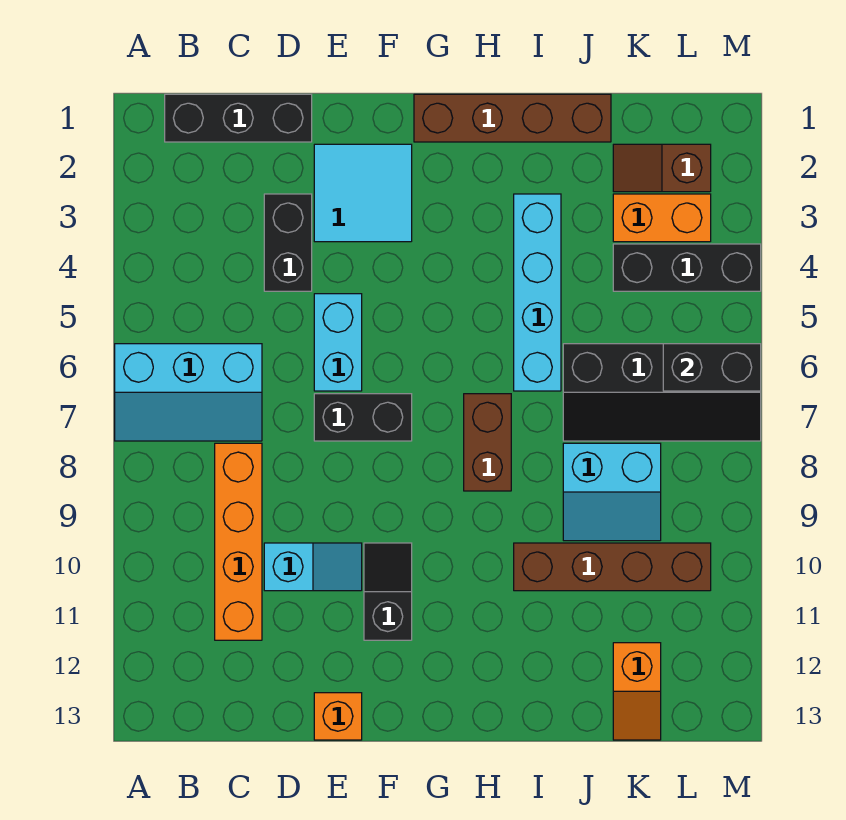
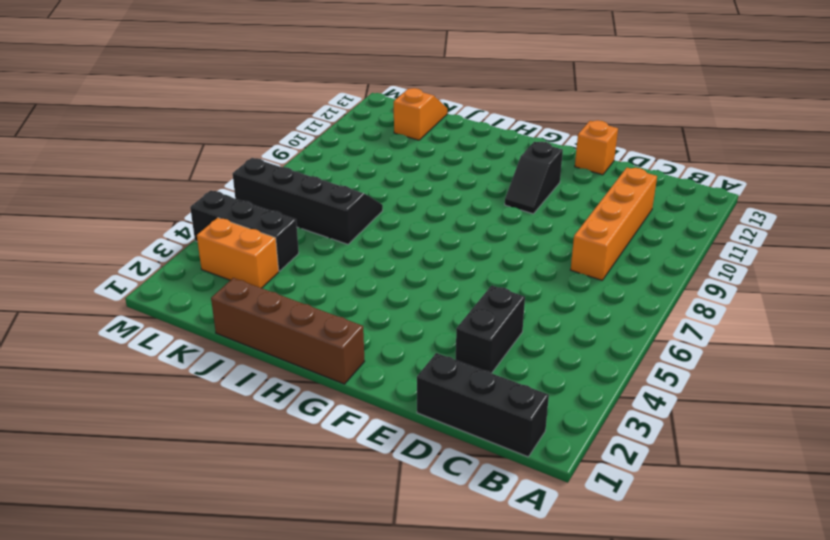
none -> cyan slope A6:C7 level 1 top 6
none -> cyan slope D10:E10 level 1 top D
none -> cyan tile E2:F3 level 1

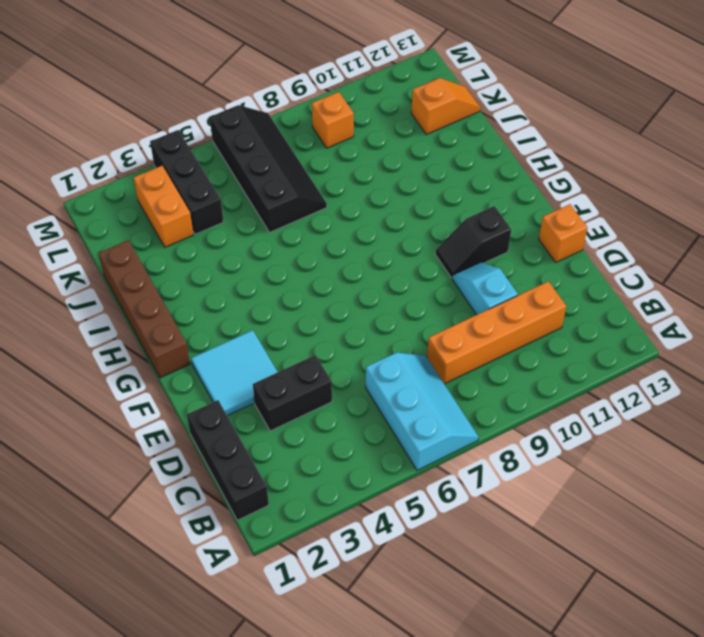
orange brick L9 level 1 -> none
none -> cyan brick E5:E6 level 1
none -> black brick E7:F7 level 1
none -> brown brick H7:H8 level 1

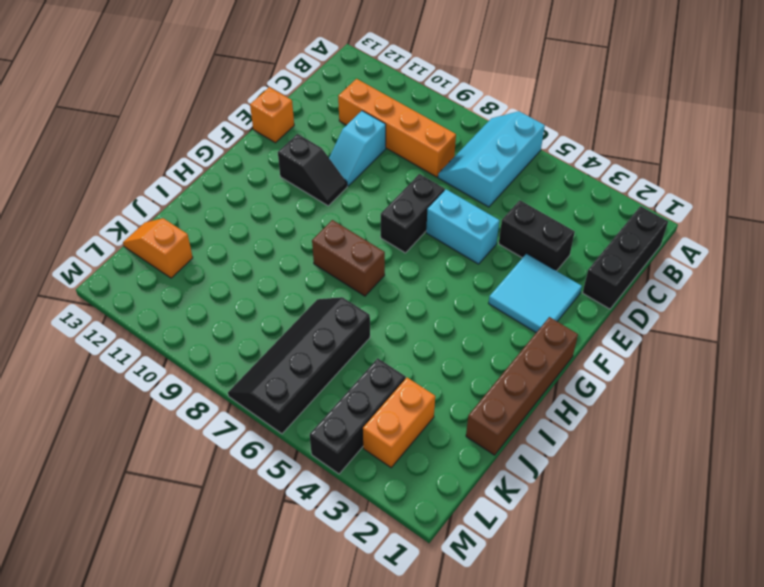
none -> cyan brick I3:I6 level 1
none -> brown brick I10:L10 level 1
none -> cyan slope J8:K9 level 1 top 8

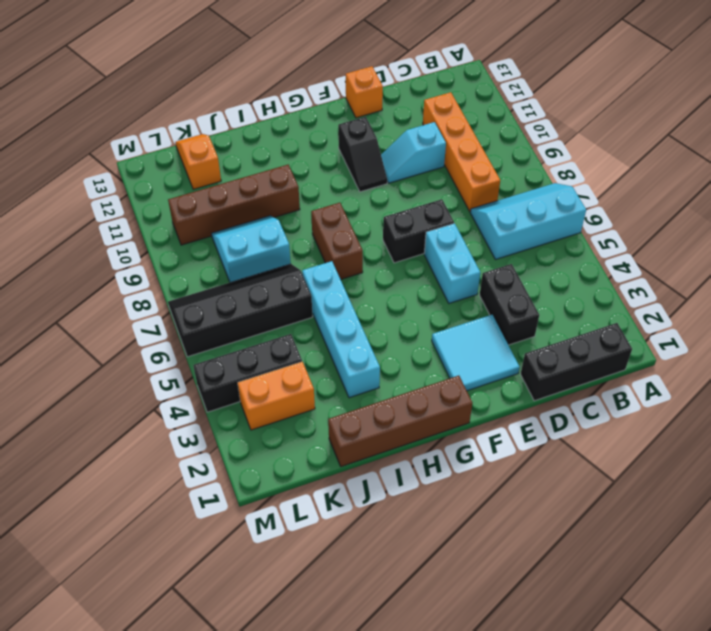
none -> brown slope K2:L2 level 1 top L
none -> black brick L6:M6 level 2

